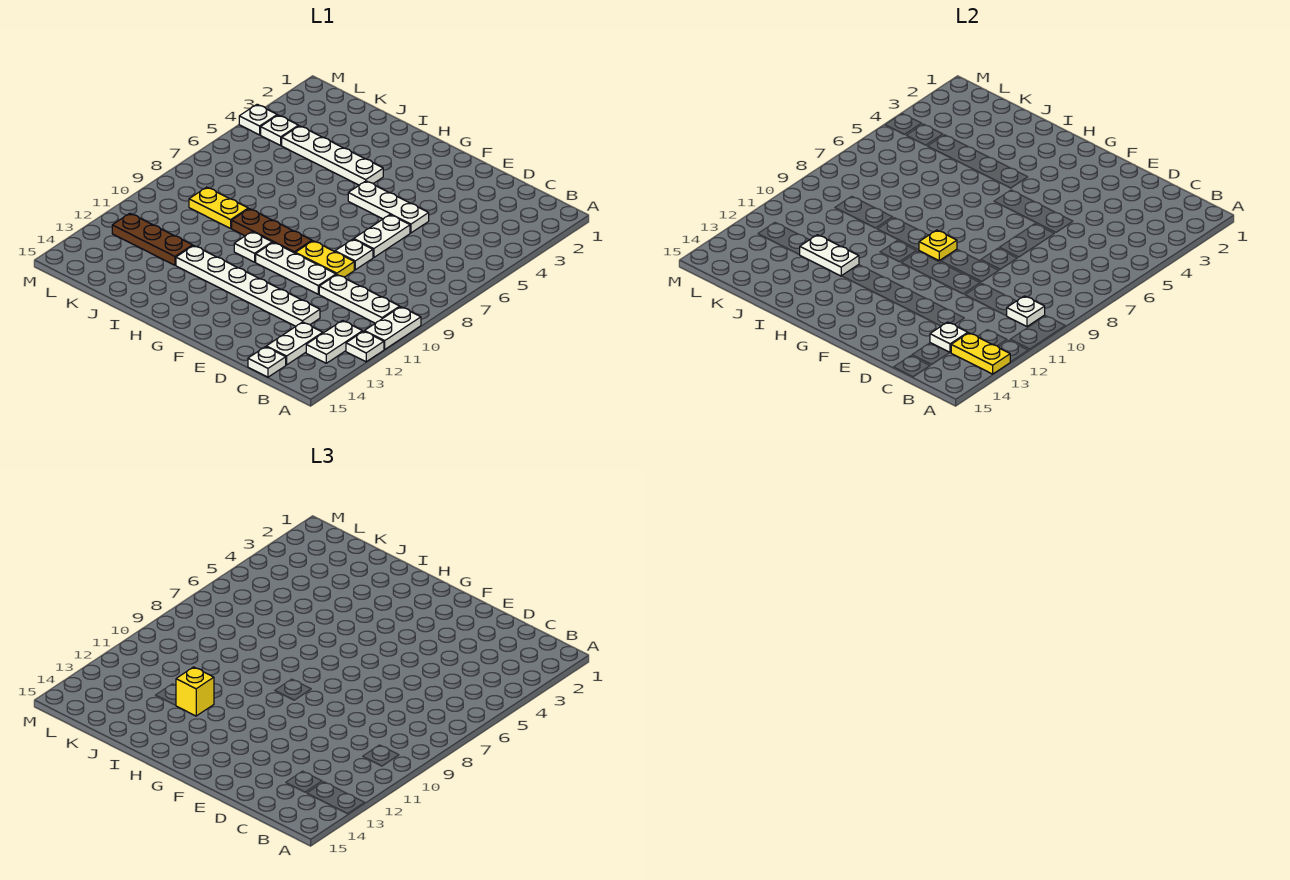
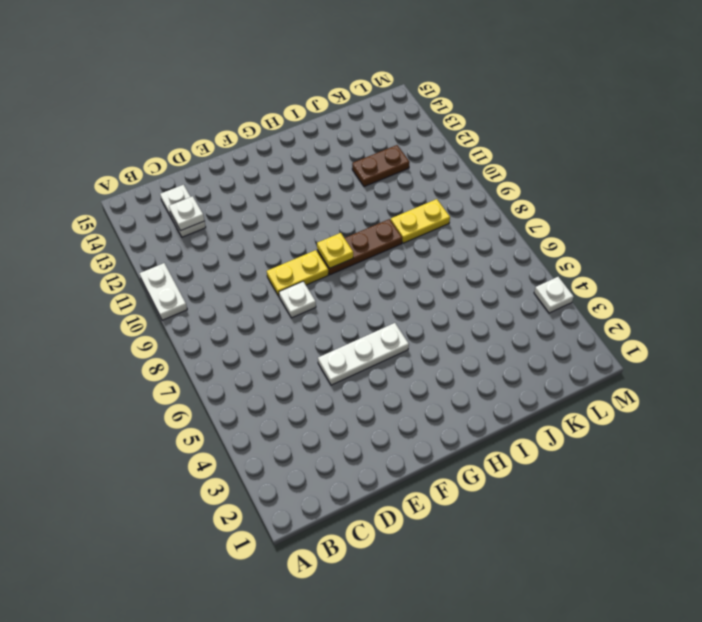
brown plate J12:K12 level 1 -> brown plate J12:L12 level 1
none -> white plate A12 level 1
none -> white plate B10:D10 level 1
none -> white plate B12:B13 level 1

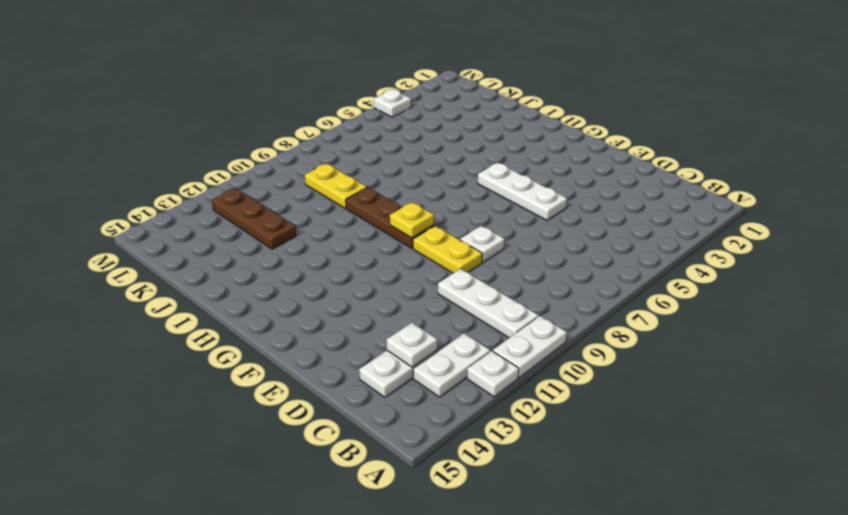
none -> white plate C15 level 1
none -> white plate D12:I12 level 1
none -> white plate E6:E7 level 1

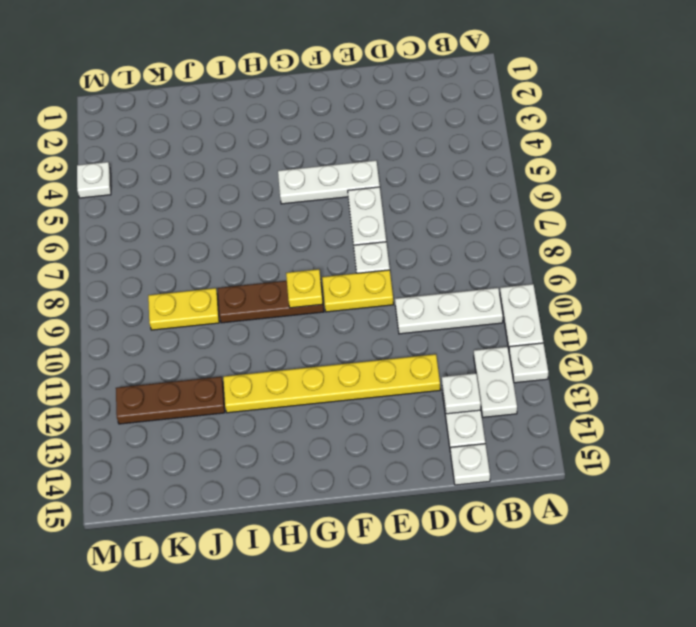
yellow plate D12:I12 level 1 -> white plate D12:I12 level 1
none -> white plate E10:G10 level 1
none -> white plate H4:K4 level 1
none -> white plate H10 level 1

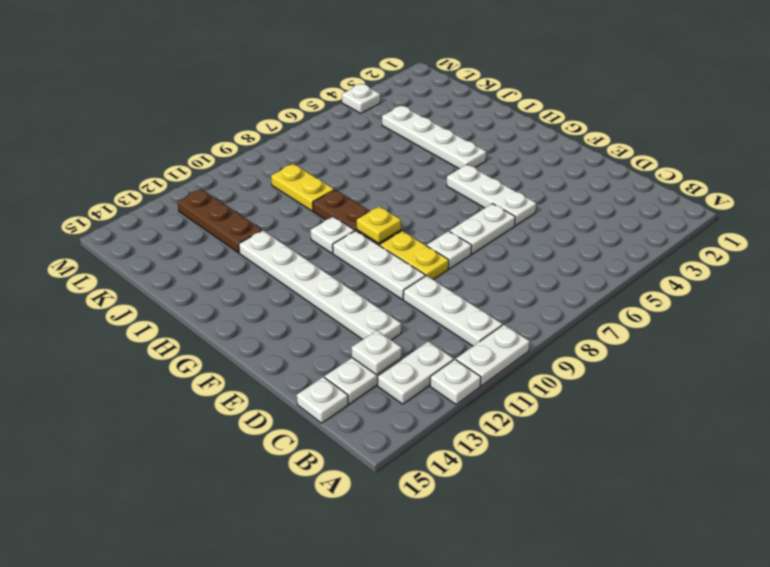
none -> white plate L4 level 1
none -> yellow plate A13:B13 level 2
none -> white plate B10 level 2

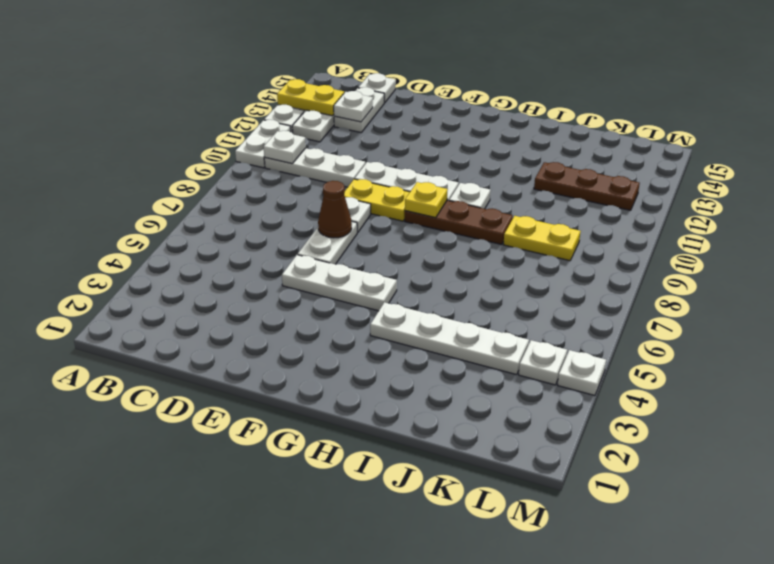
brown cone E7 level 2 -> none
none -> white plate D12:I12 level 1
none -> white plate I12:J12 level 2
none -> yellow brick I12 level 3

